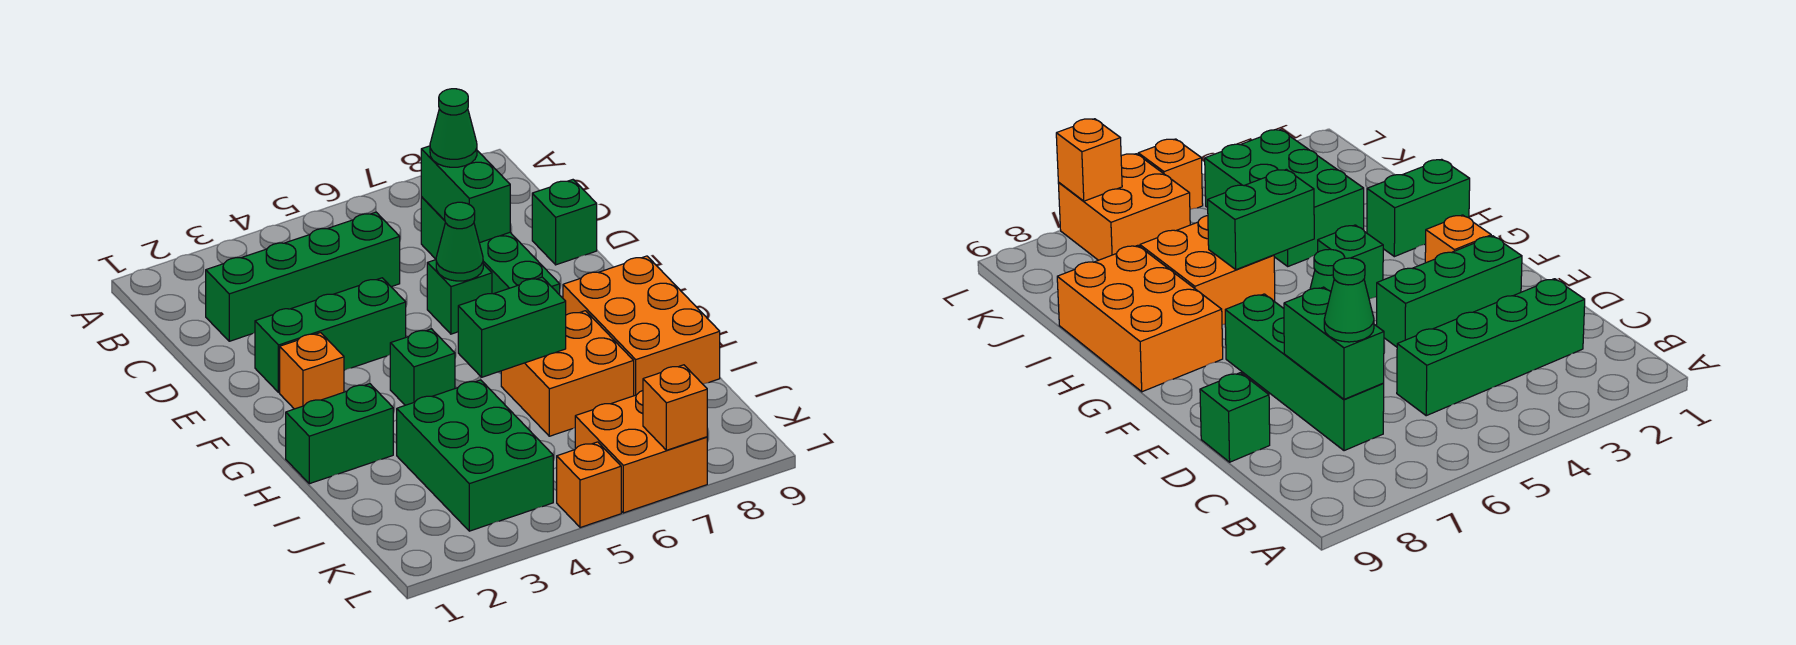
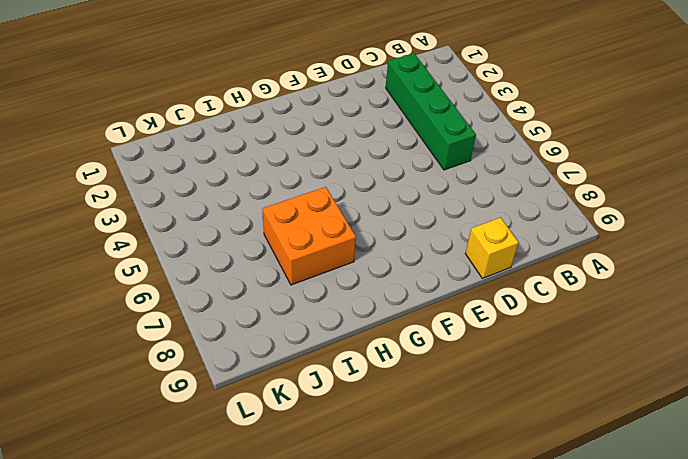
yellow brick D9 level 1 -> green brick D9 level 1
none -> green brick C7:F7 level 1
none -> green brick E2:E4 level 1
none -> green brick E6 level 1

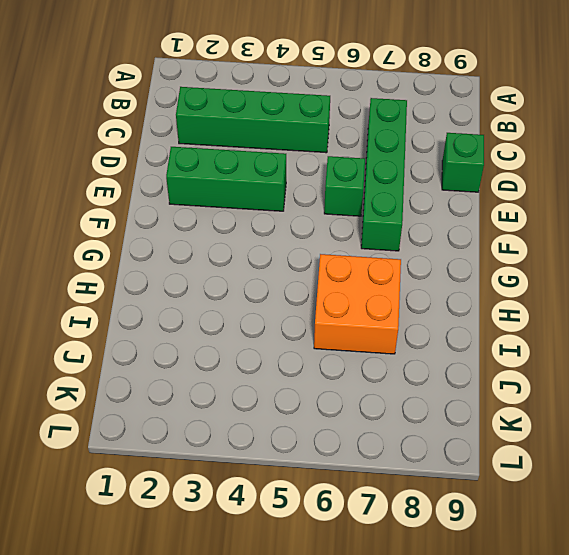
none -> orange brick F2 level 1
none -> green brick G4 level 1
none -> orange brick G8:I9 level 1

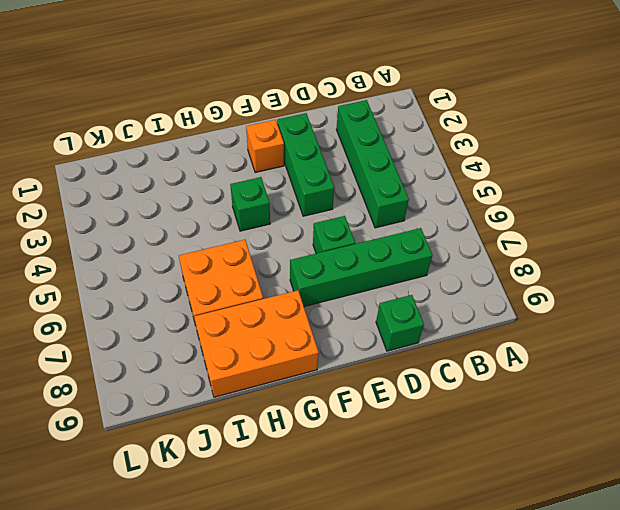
none -> green brick H1:H2 level 1
none -> green brick I3:K4 level 1
none -> orange brick K6:L7 level 1

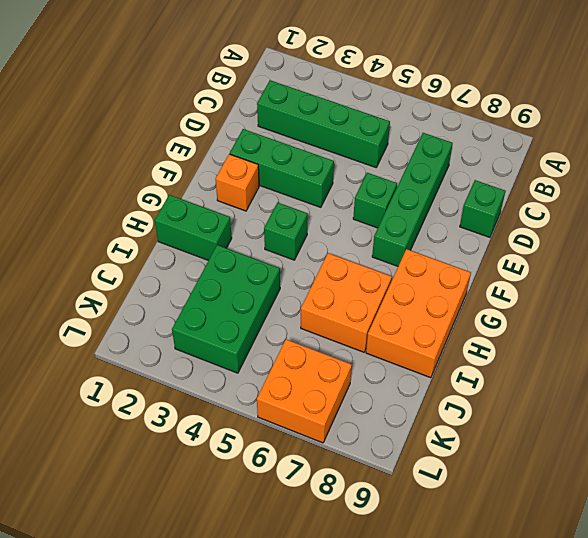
none -> orange brick L5 level 1
none -> green brick C7:D7 level 2
none -> green cone E6 level 2

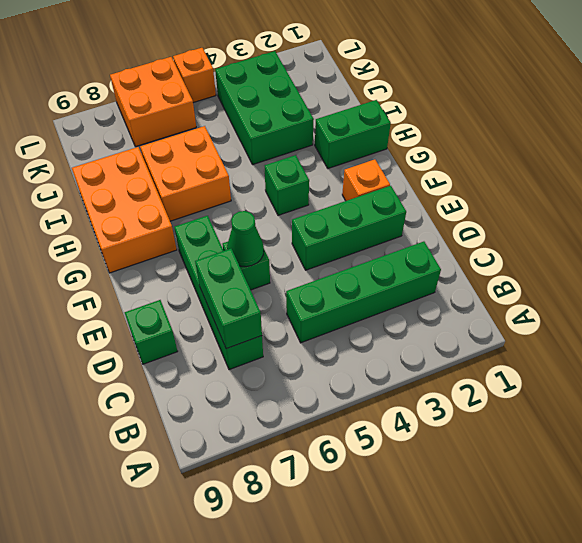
none -> green brick H5:H6 level 2
none -> orange brick L7 level 2
none -> green cone C7 level 3

